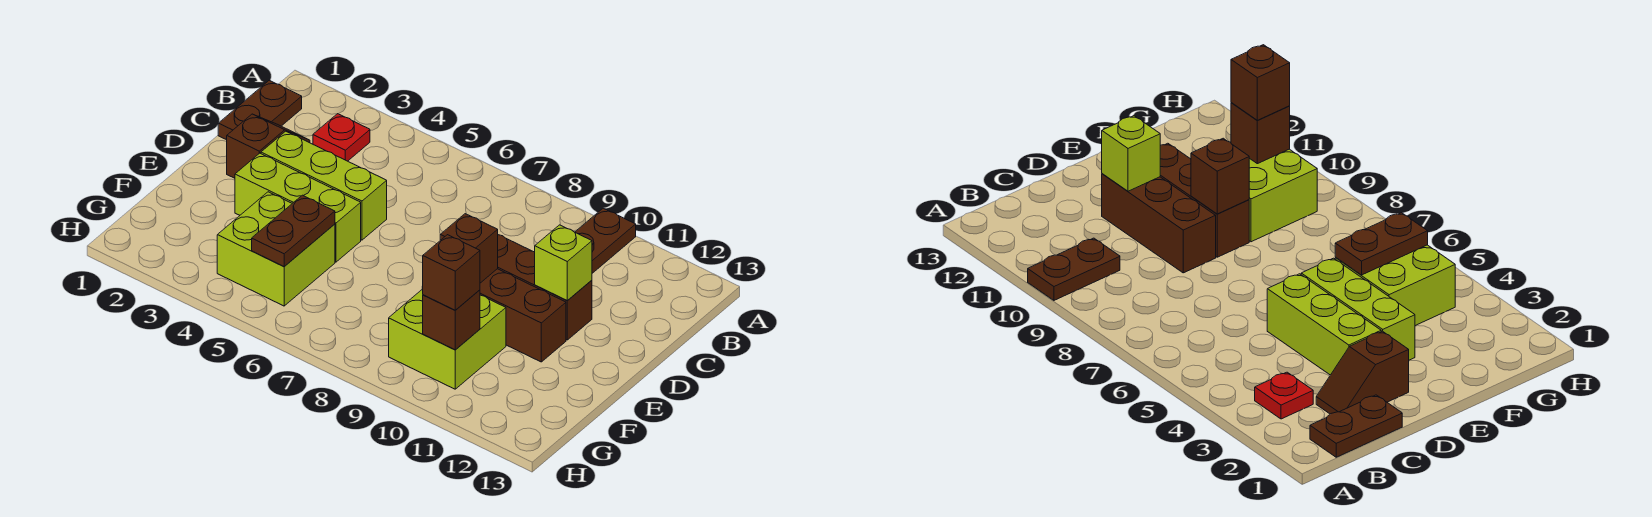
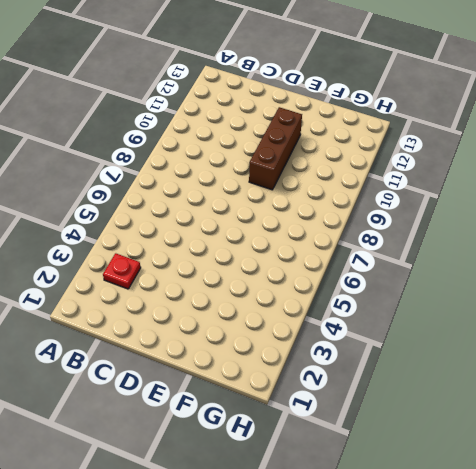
none -> brown plate A10:B10 level 1
none -> brown plate B1:C1 level 1
none -> brown slope C2:D2 level 1 top D

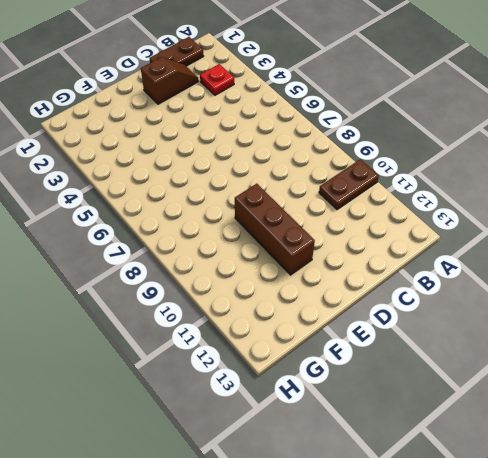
none -> lime brick D3:D5 level 1
none -> brown brick D9:D11 level 1
none -> lime brick E3:E5 level 1

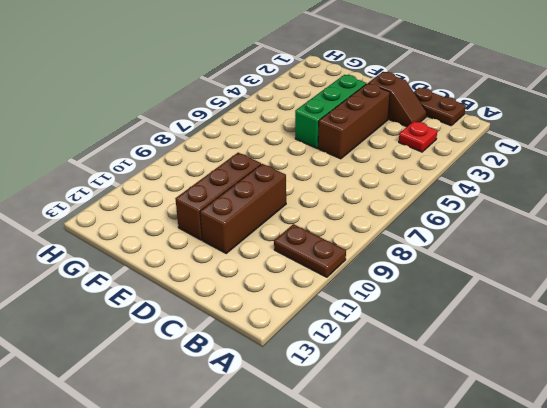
brown brick D3:D5 level 1 -> lime brick D3:D5 level 1
green brick E3:E5 level 1 -> lime brick E3:E5 level 1
none -> lime brick F4:G5 level 1
none -> lime brick F9:G10 level 1
none -> lime brick D11 level 2

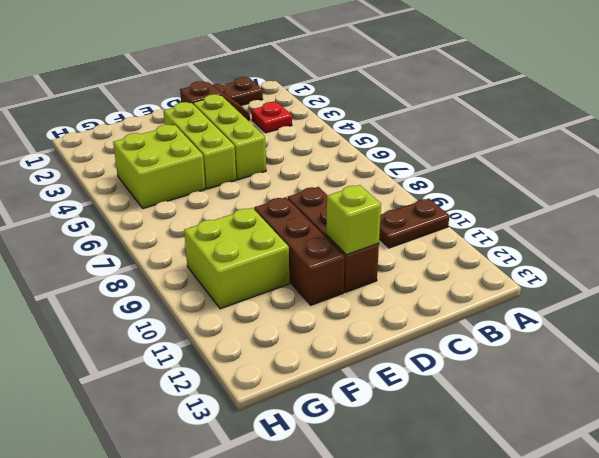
none -> brown brick E9 level 2
none -> brown plate F5:G5 level 2
none -> brown brick G10 level 2

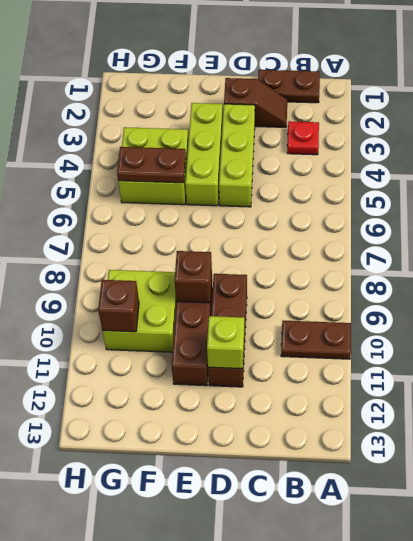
none -> brown brick G10 level 3

